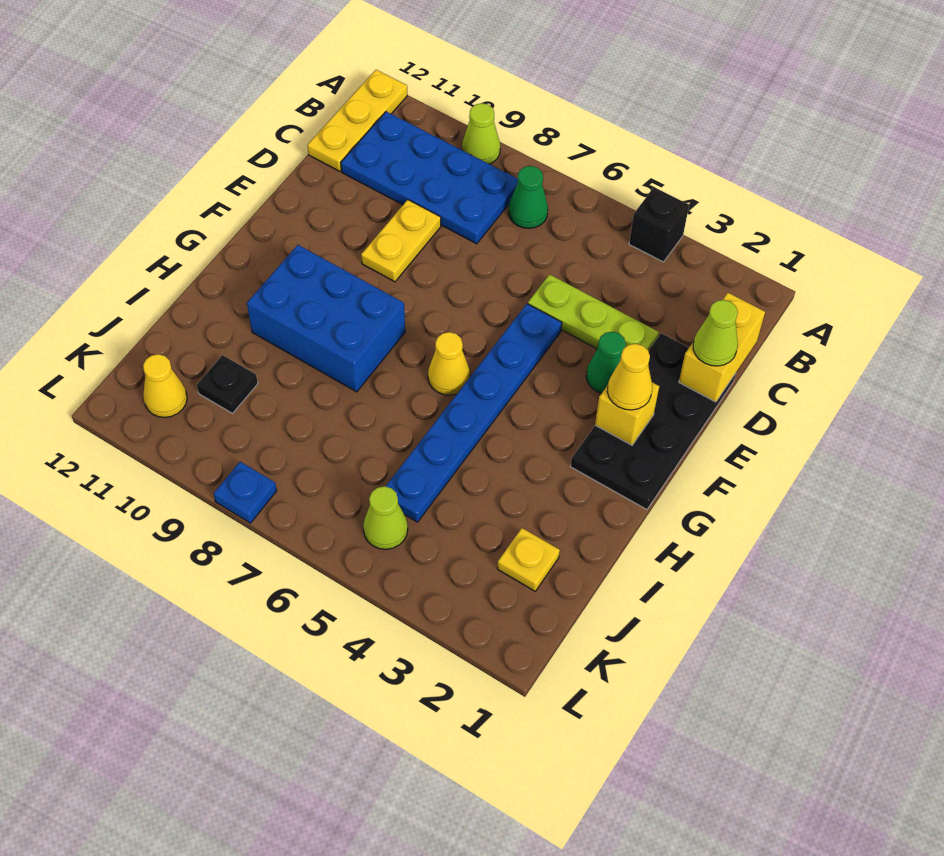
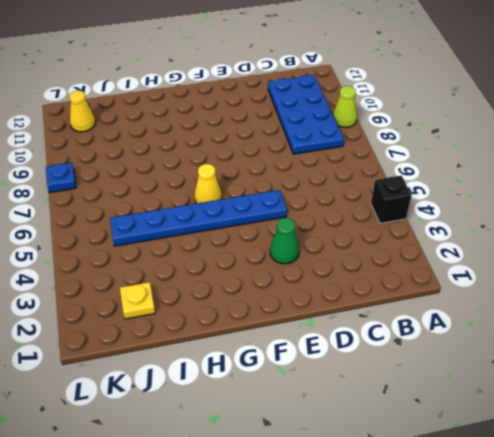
none -> yellow plate A12:C12 level 1
none -> green cone B7 level 1
none -> black plate D1:G2 level 1

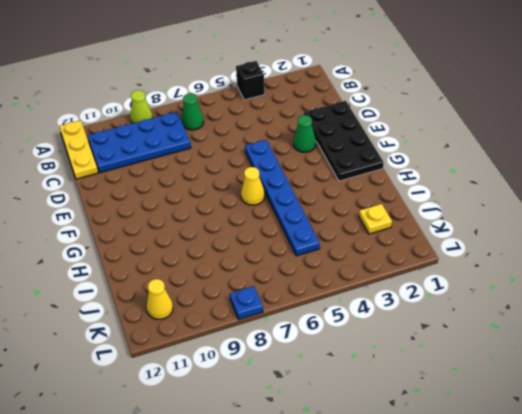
none -> lime plate D3:D5 level 1
none -> yellow plate D9:E9 level 1
none -> blue brick G8:H10 level 1

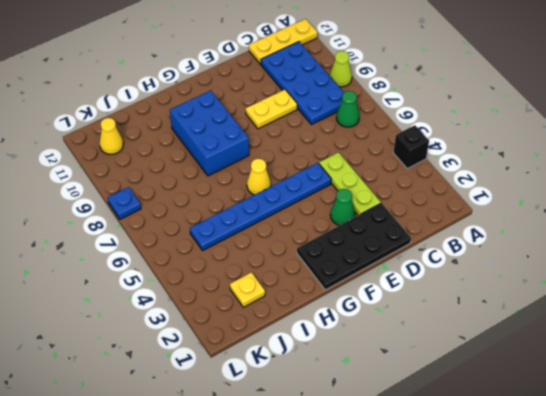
none -> black plate J10 level 1
none -> lime cone K5 level 1
none -> yellow brick C1:D1 level 2

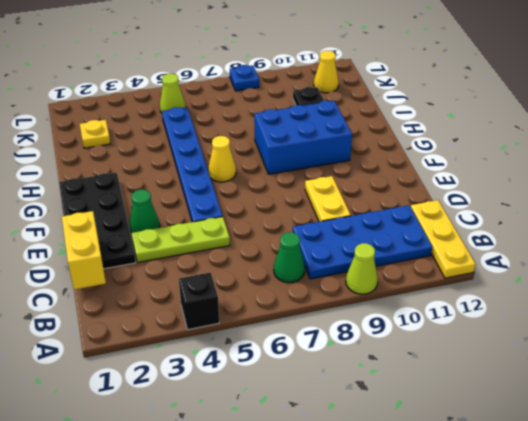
none -> yellow brick F2 level 2
none -> lime cone D1 level 3
none -> yellow cone F2 level 3

